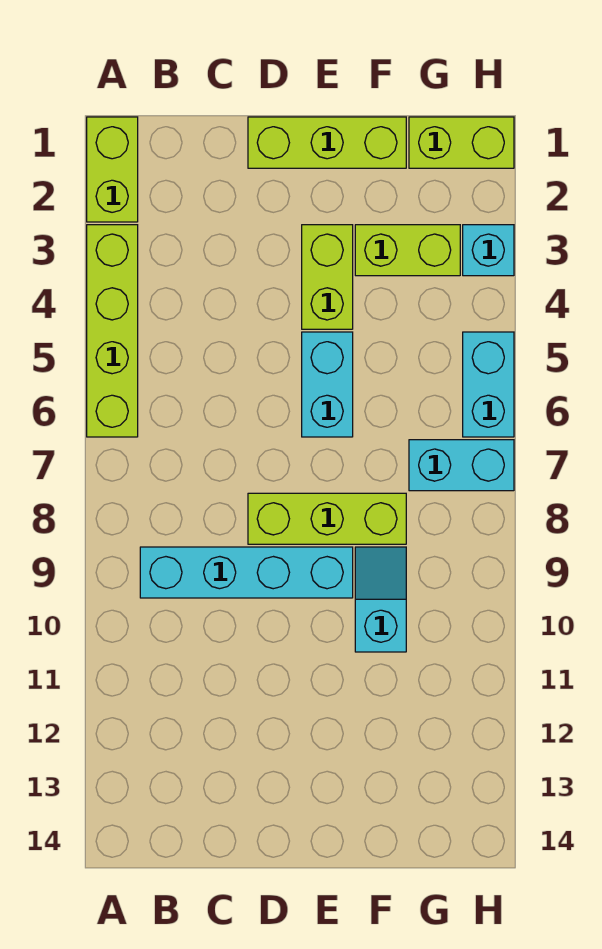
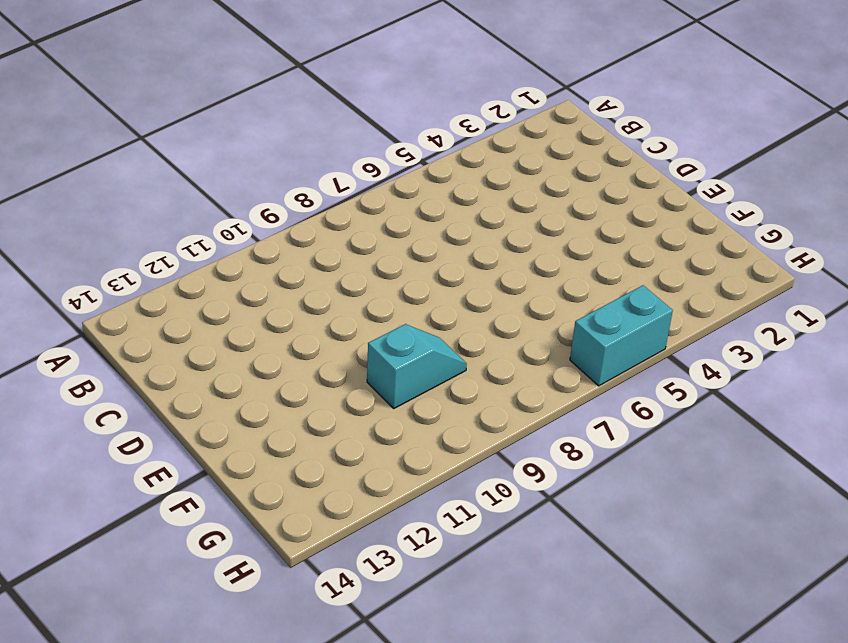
none -> lime brick A1:A2 level 1
none -> lime brick A3:A6 level 1
none -> cyan brick B9:E9 level 1

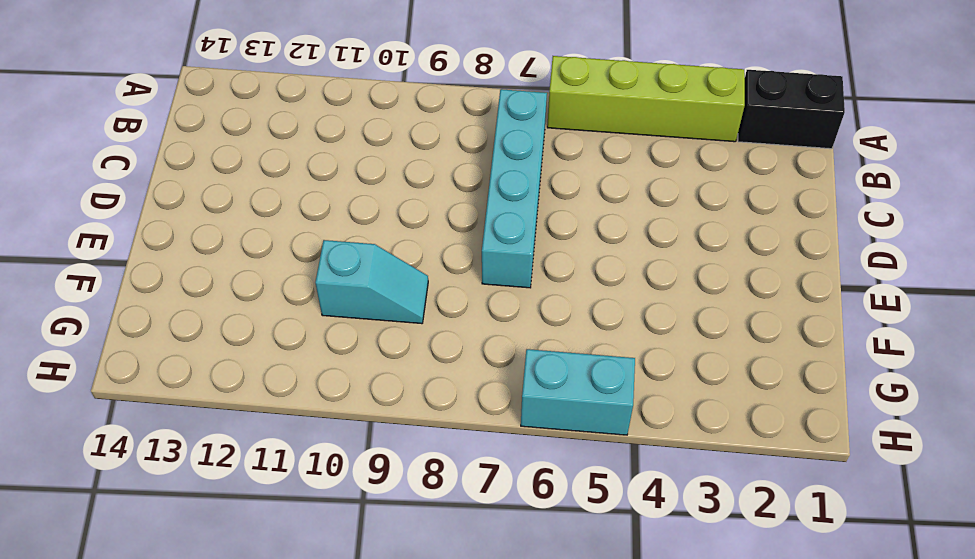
black brick A1:A2 level 1 -> lime brick A1:A2 level 1
cyan brick B7:E7 level 1 -> cyan brick B9:E9 level 1
none -> lime brick D1:F1 level 1
none -> lime brick D8:F8 level 1
none -> lime brick E3:E4 level 1

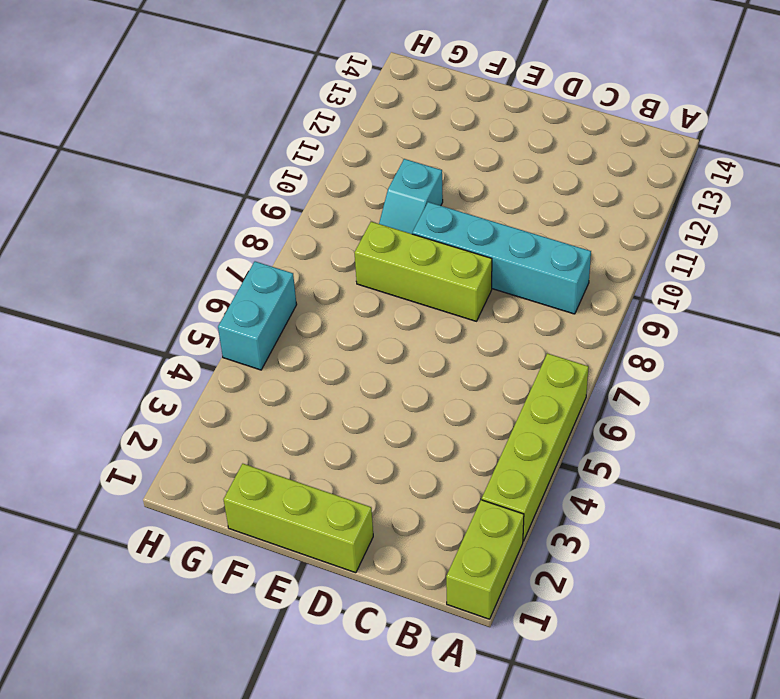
none -> lime brick E3:E4 level 1
none -> cyan brick E5:E6 level 1
none -> lime brick F3:G3 level 1

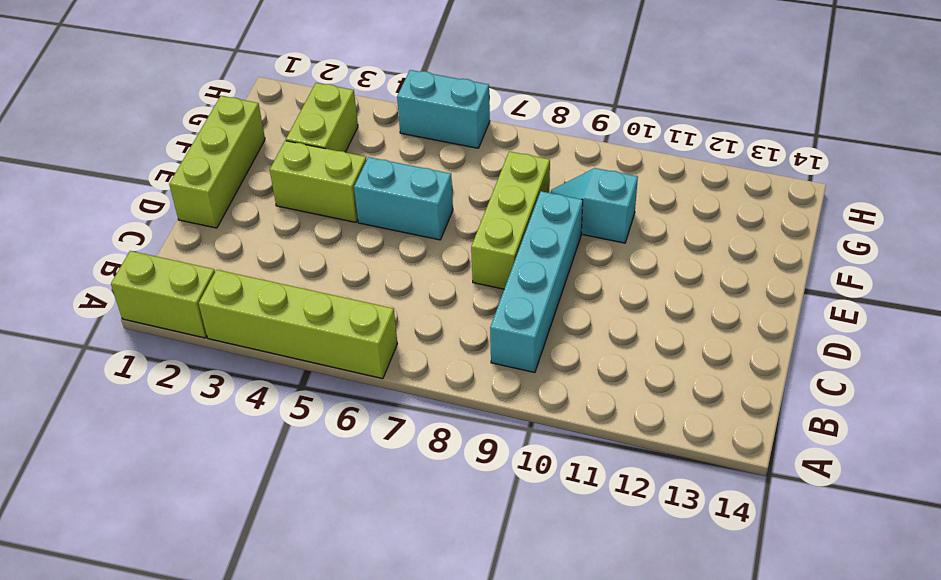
none -> lime brick G1:H1 level 1
none -> cyan brick G7:H7 level 1
none -> cyan brick H3 level 1

